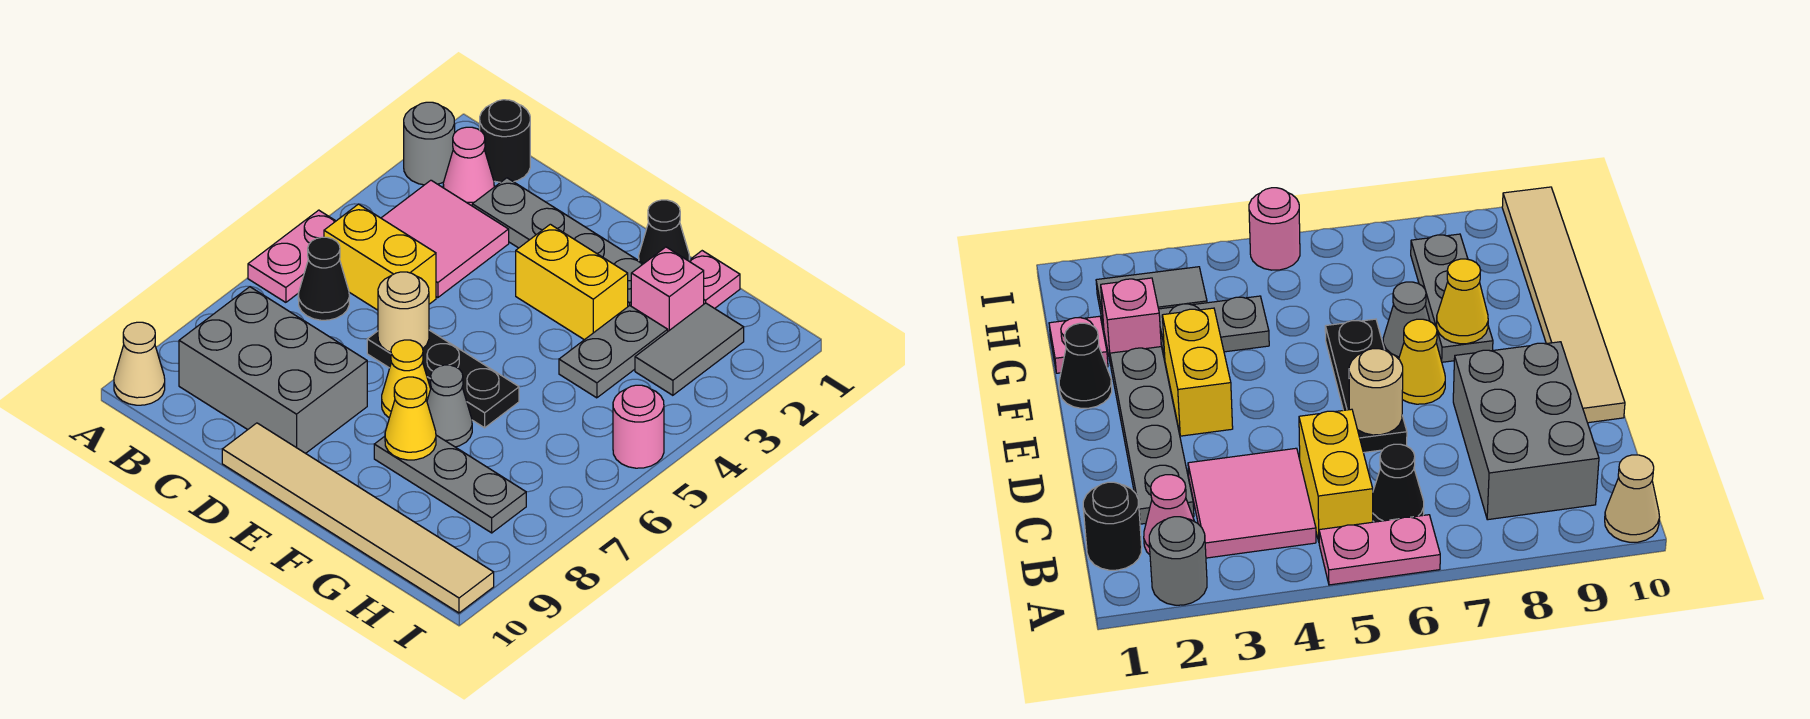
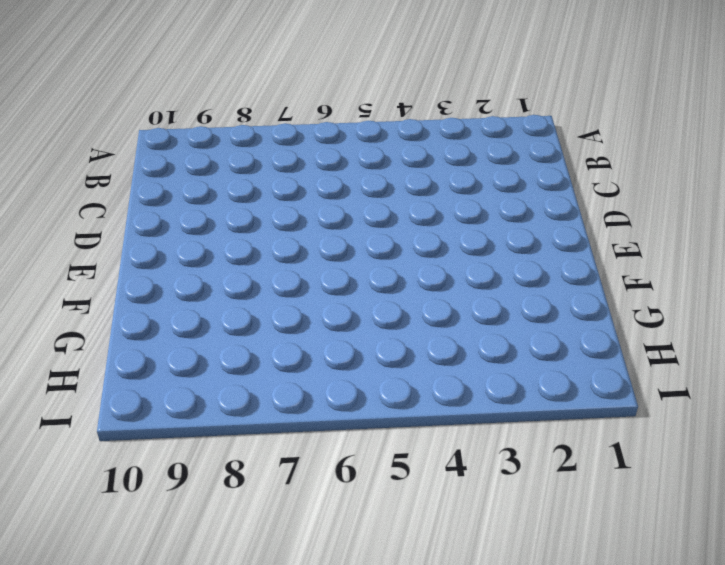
none -> grey round brick A2 level 1
none -> pink plate A5:A6 level 1
none -> tan cone A10 level 1

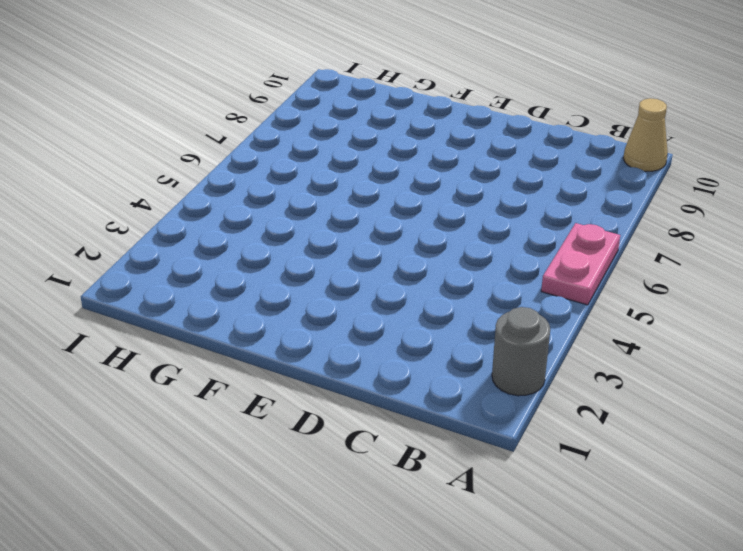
none -> black round brick B1 level 1
none -> pink cone B2 level 1
none -> pink tile B3:C4 level 1

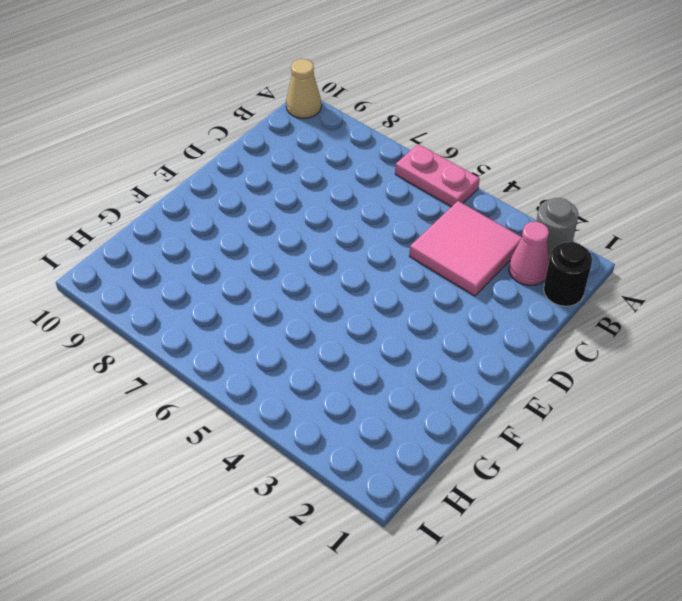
none -> yellow brick B5:C5 level 1
none -> black cone B6 level 1
none -> grey brick B8:D9 level 1

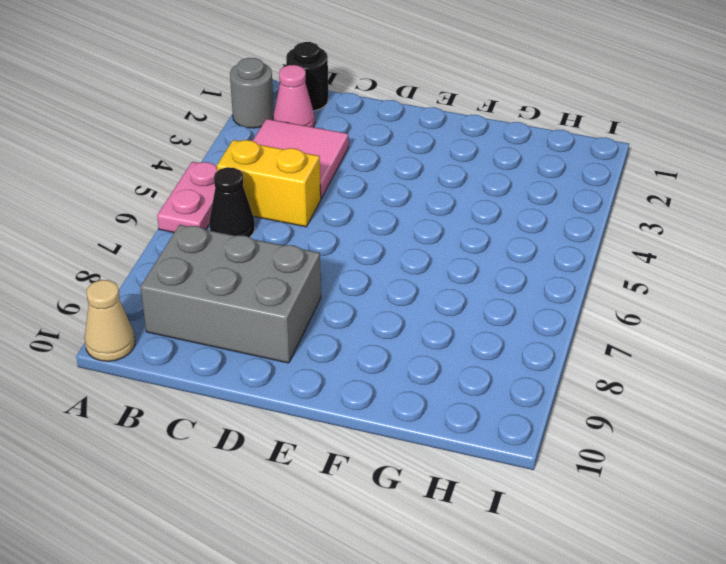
none -> grey plate C2:F2 level 1
none -> black plate D6:F6 level 1
none -> tan tile D10:I10 level 1

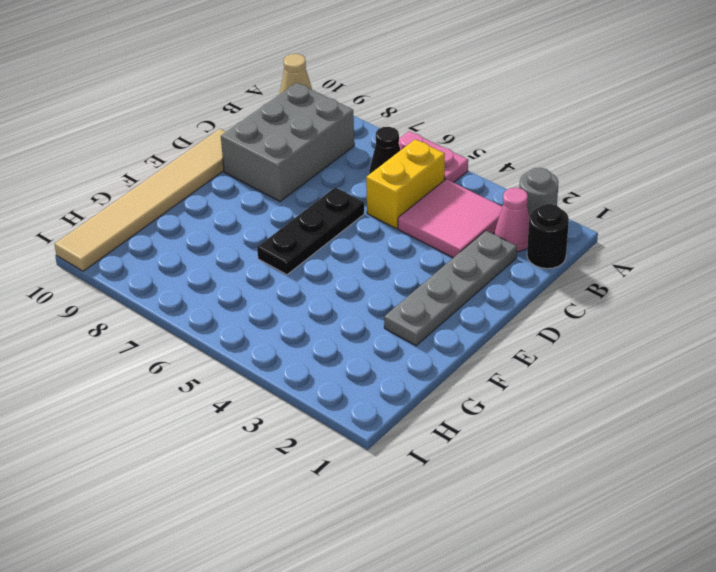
none -> yellow brick E3:F3 level 1
none -> yellow cone E7 level 1
none -> black cone F1 level 1

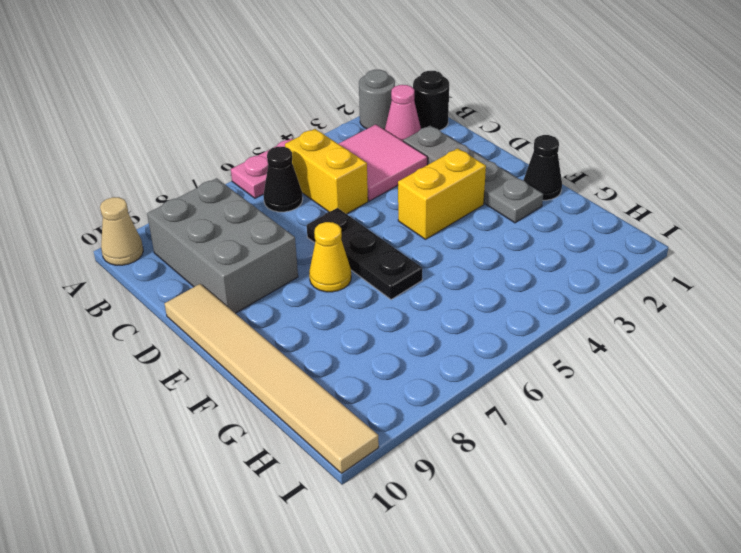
yellow brick E3:E4 level 1 -> yellow brick E3:F3 level 1
none -> grey cone F7 level 1
none -> grey plate F8:H8 level 1
none -> pink plate G1 level 1

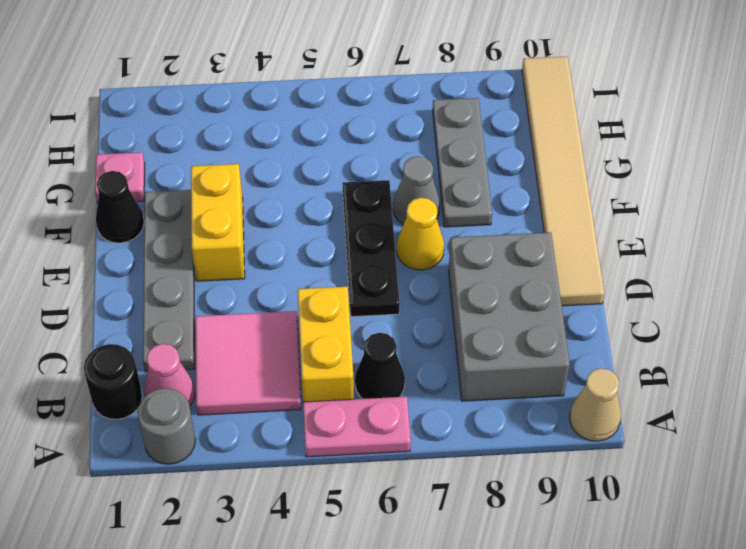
none -> pink brick G2 level 1
none -> grey plate G3:G4 level 1
none -> grey tile H2:H3 level 1

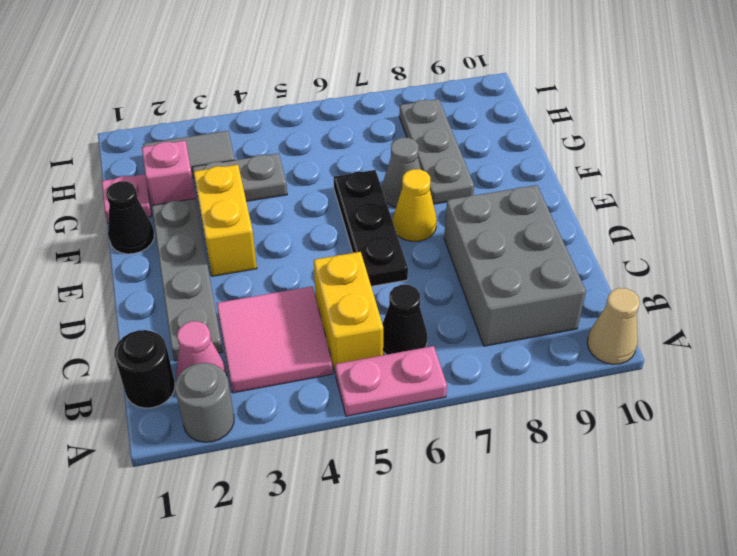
none -> tan tile D10:I10 level 1
none -> pink round brick I5 level 1
none -> tan round brick D6 level 2

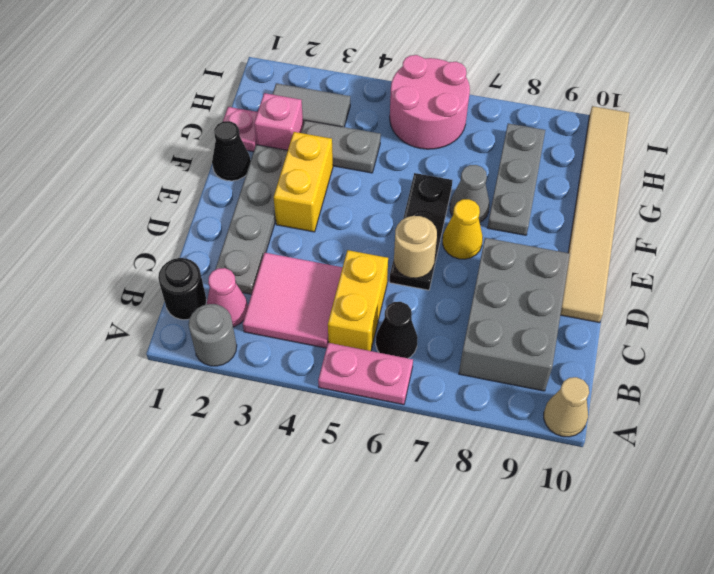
pink round brick H5:I6 level 1 -> pink round brick I5 level 1
none -> yellow cone F8 level 2

